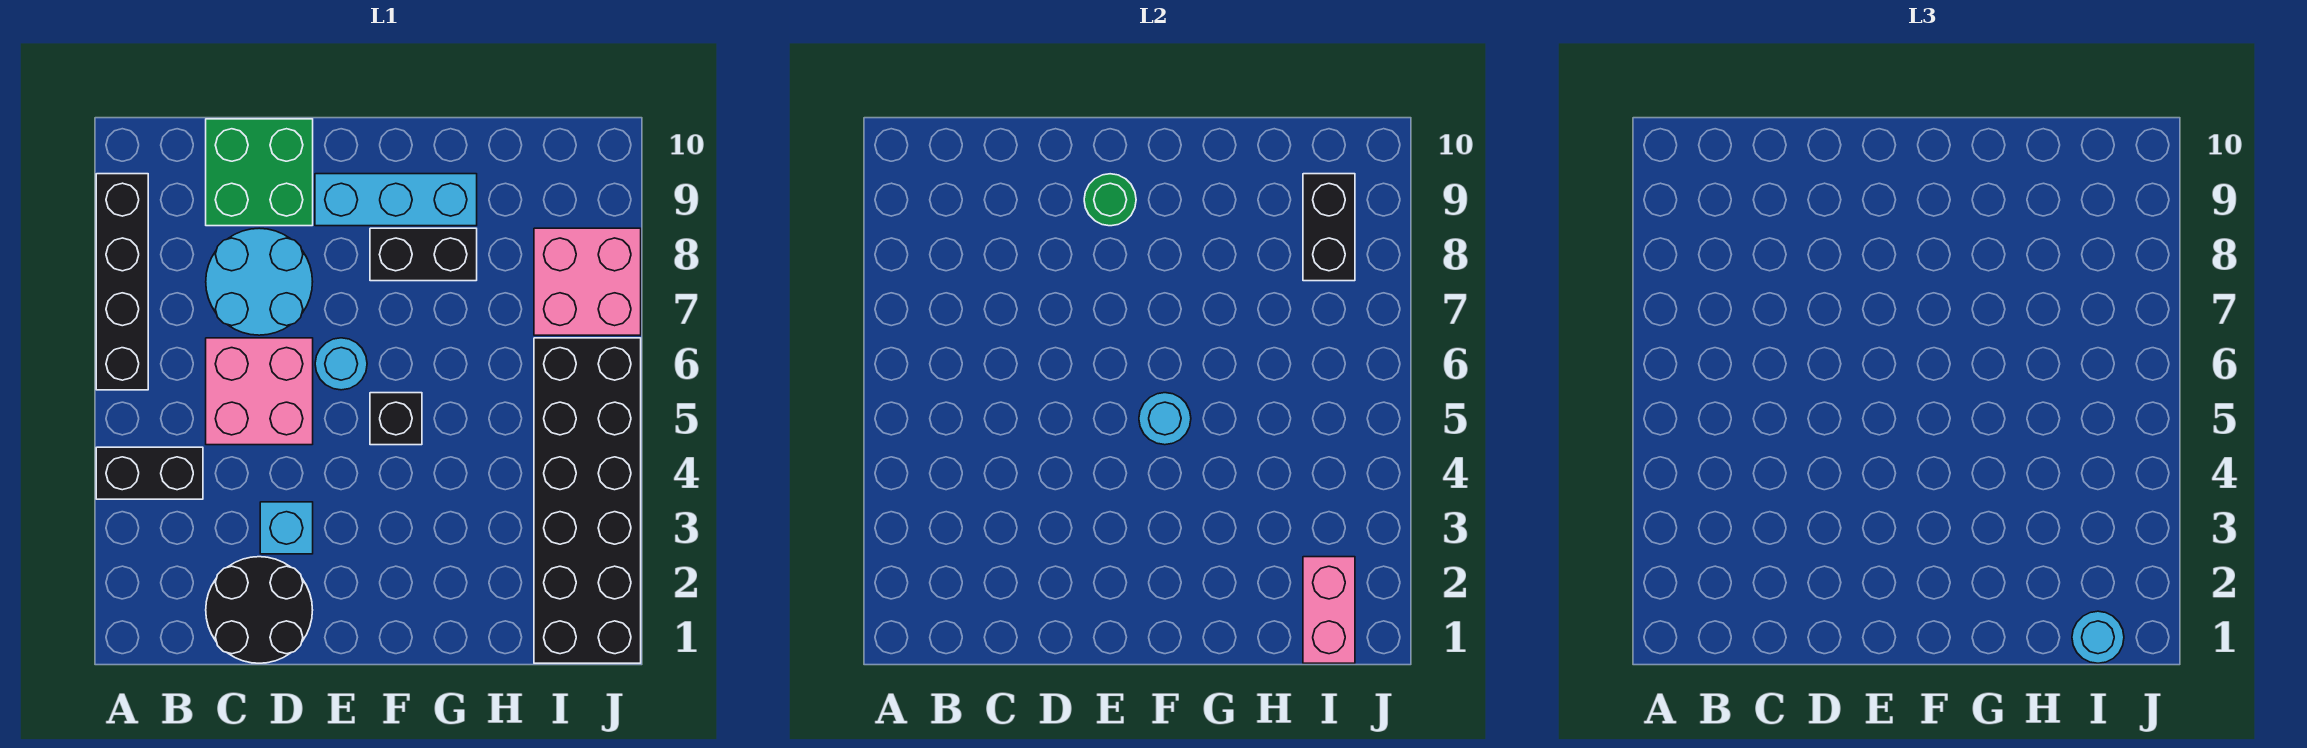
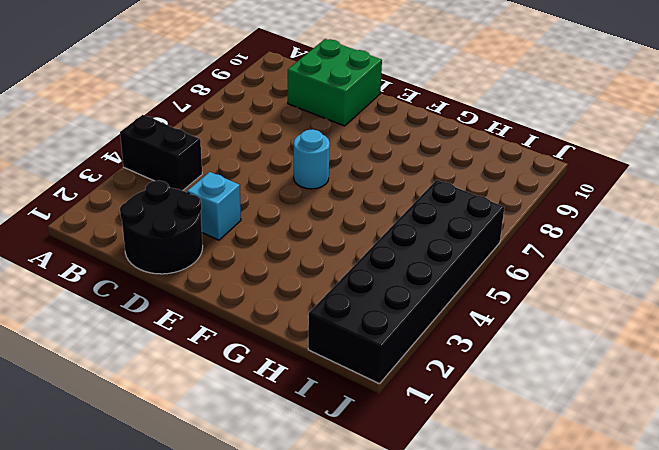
none -> black brick A6:A9 level 1
none -> pink brick C5:D6 level 1
none -> cyan round brick C7:D8 level 1

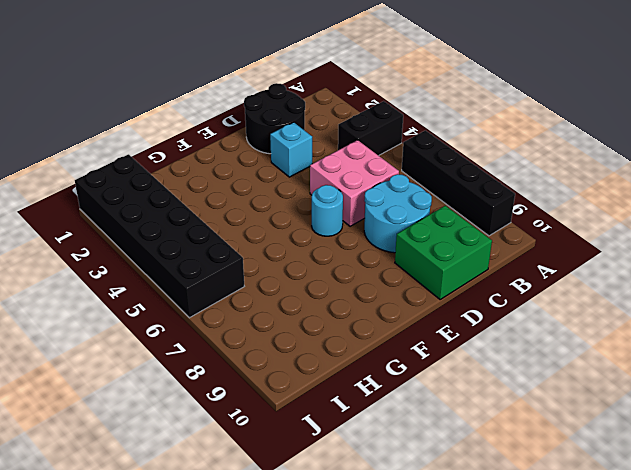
none -> cyan brick E9:G9 level 1
none -> black brick F5 level 1
none -> black brick F8:G8 level 1

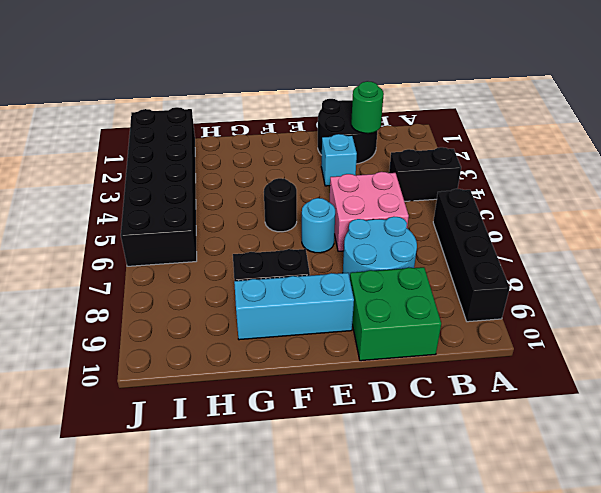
green round brick C2 level 2 -> green round brick E9 level 2
black round brick F5 level 1 -> black brick F5 level 1
none -> pink brick I7:J8 level 1
none -> cyan round brick F5 level 2
none -> pink brick I1:I2 level 2

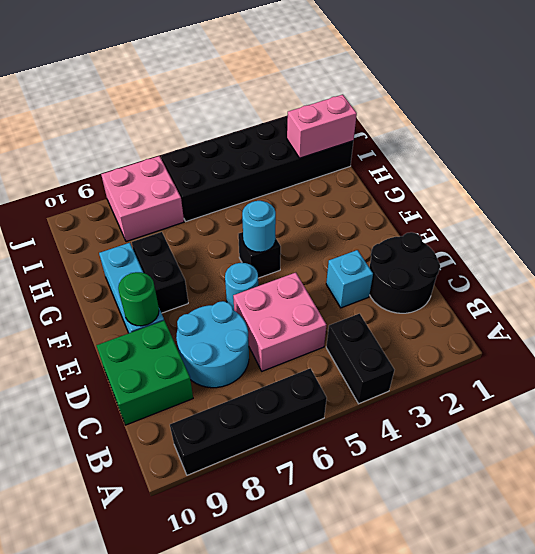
none -> black brick I8:I9 level 2
none -> cyan round brick I1 level 3

